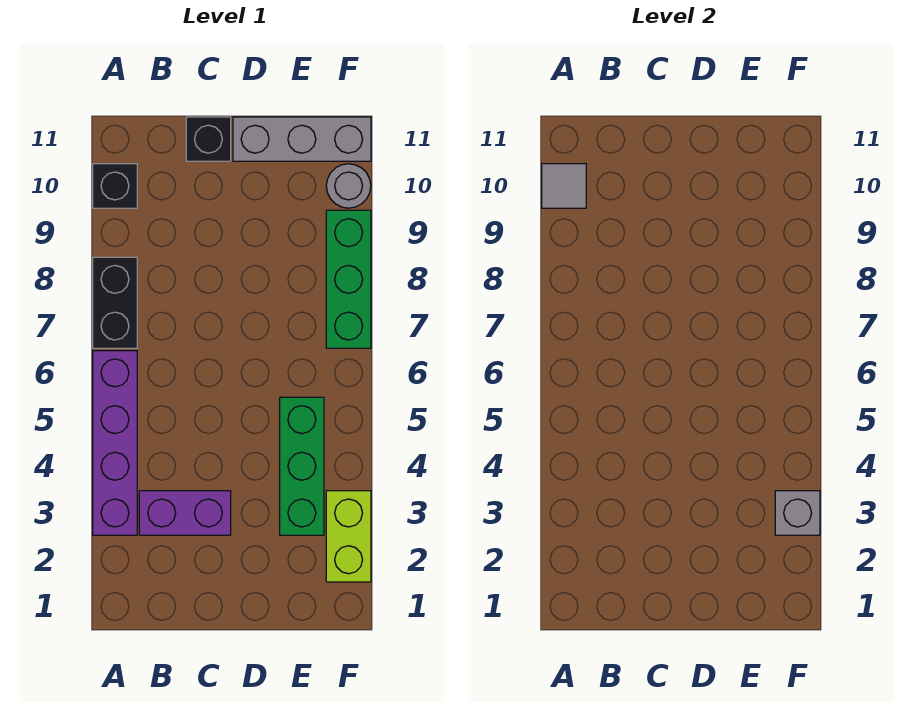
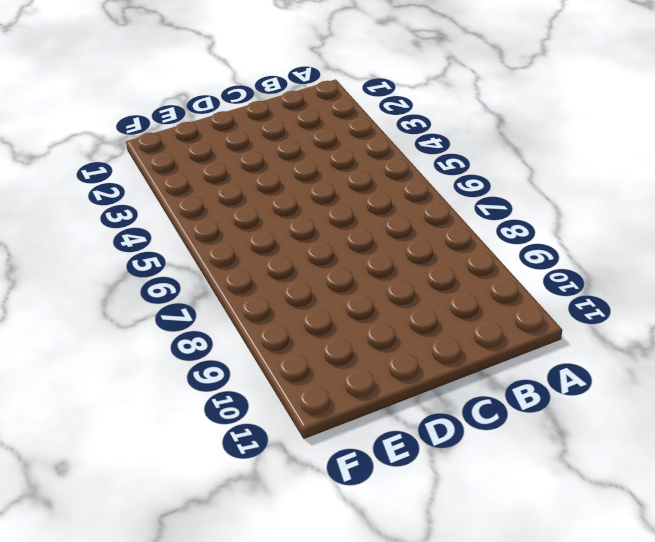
none -> purple brick A3:A6 level 1
none -> black brick A7:A8 level 1
none -> black brick A10 level 1

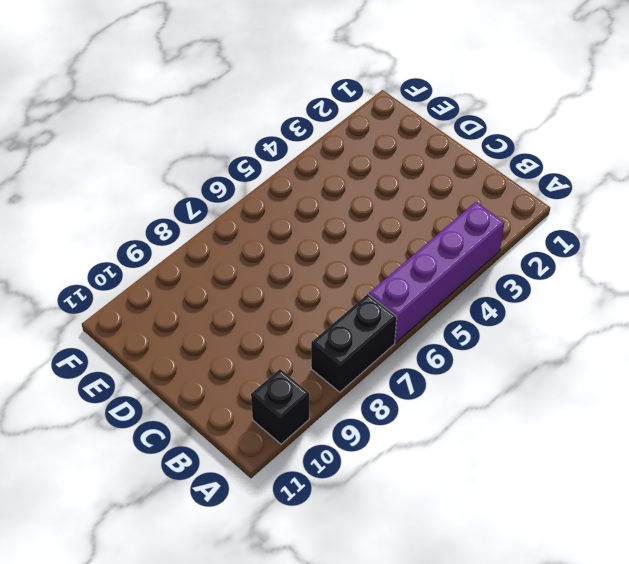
none -> purple brick B3:C3 level 1
none -> black brick C11 level 1
none -> grey brick D11:F11 level 1

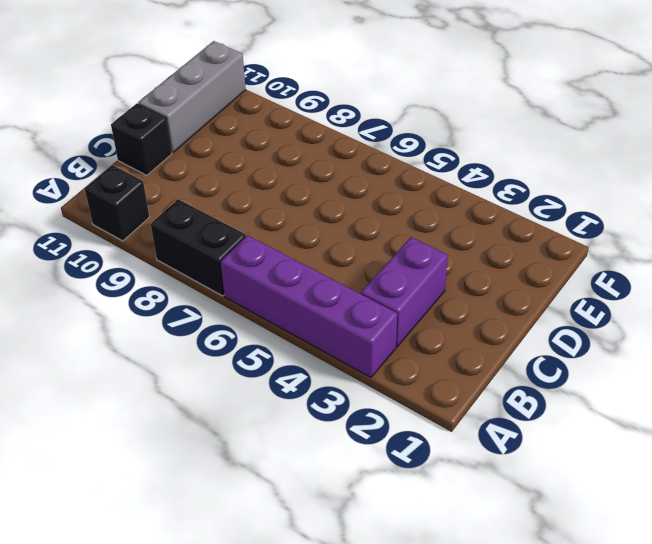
none -> green brick E3:E5 level 1
none -> lime brick F2:F3 level 1
none -> green brick F7:F9 level 1

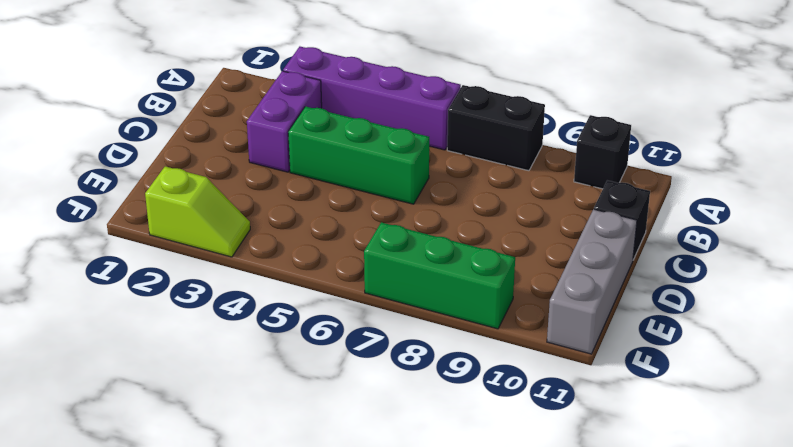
green brick C4:C6 level 1 -> green brick E3:E5 level 1
lime slope F2:F3 level 1 top 2 -> lime brick F2:F3 level 1
none -> grey round brick F10 level 1
none -> grey tile A10 level 2
none -> grey brick F3 level 2

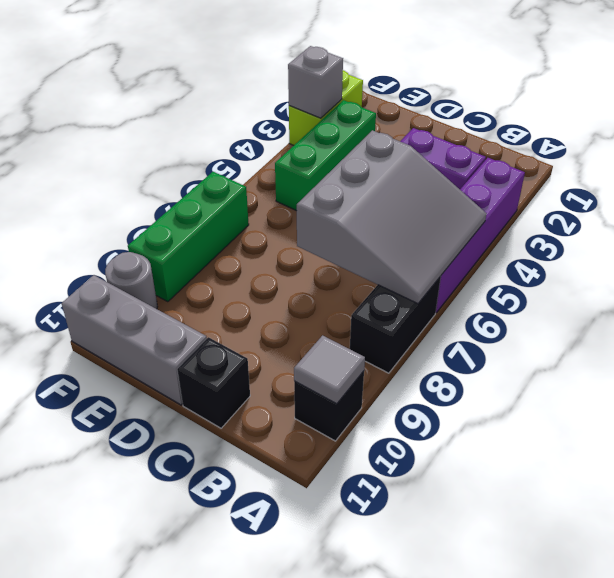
grey slope A5:C7 level 2 top C -> none

